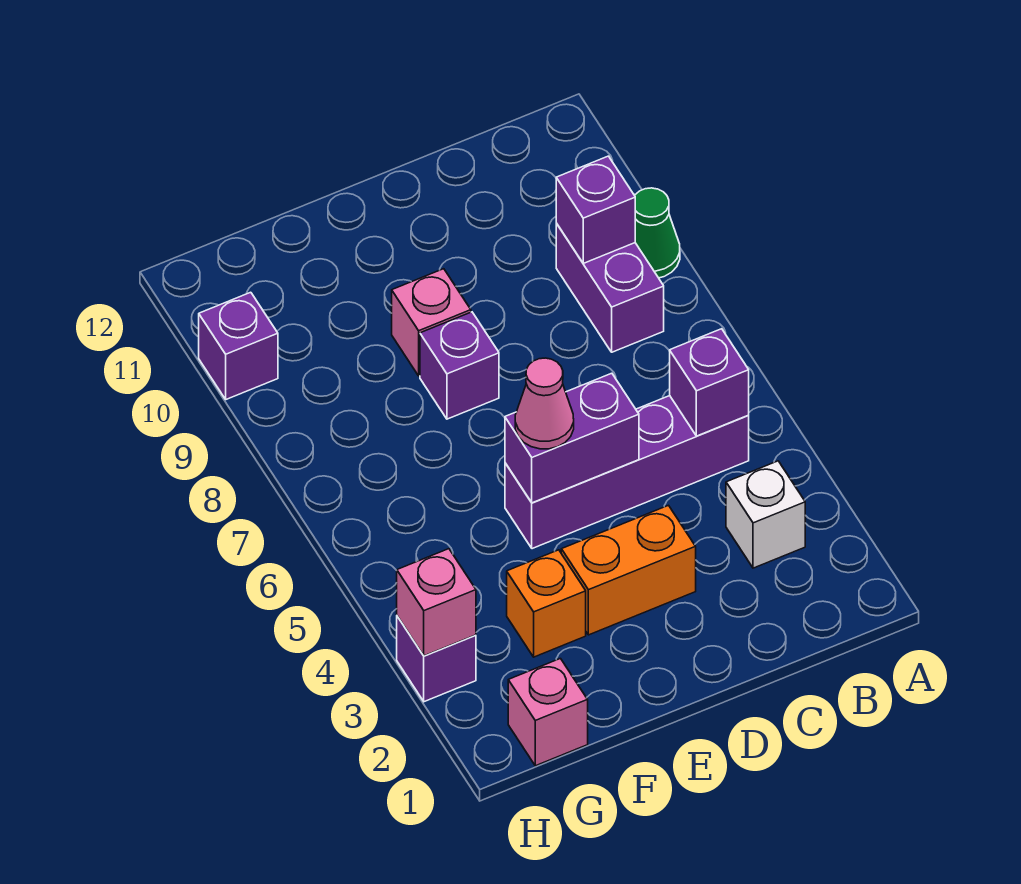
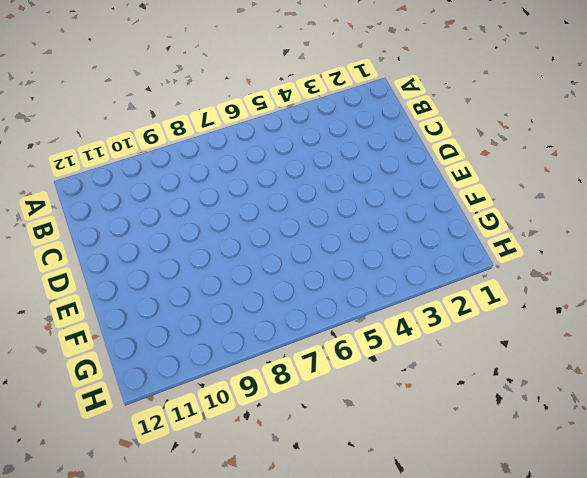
none -> green cone A9 level 1
none -> white brick B3 level 1
none -> purple brick B5:E5 level 1

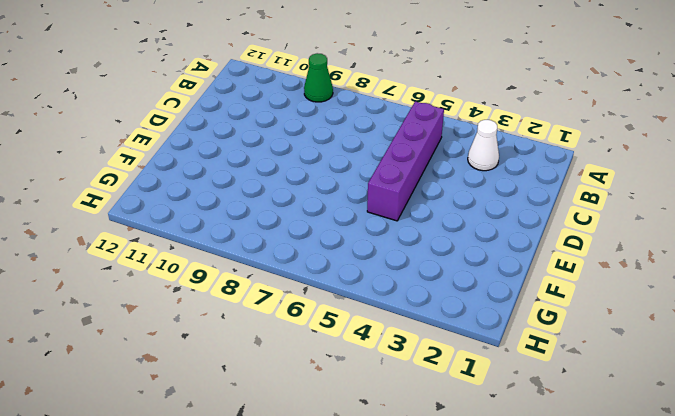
white cone B3 level 1 -> white brick B3 level 1
none -> purple brick B8:B9 level 1
none -> orange brick D3:E3 level 1
none -> purple brick E8 level 1

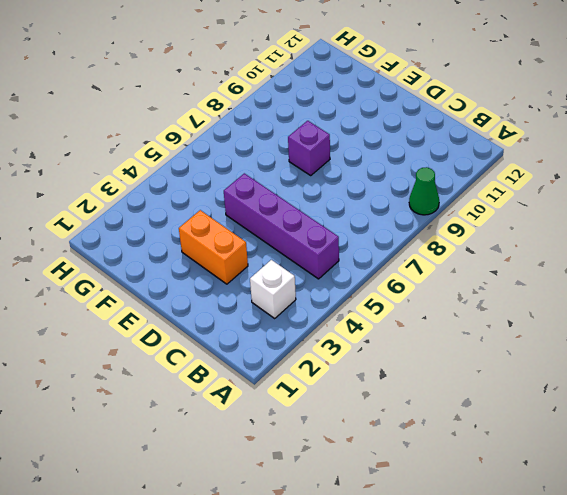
none -> purple brick B8:B9 level 1
none -> pink brick E9 level 1
none -> orange brick F3 level 1

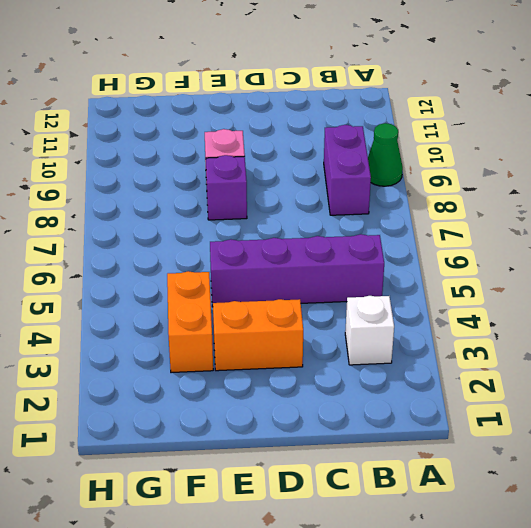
orange brick F3:F4 level 1 -> orange brick F3 level 1
none -> pink brick G1 level 1
none -> purple brick H3 level 1
none -> purple brick H10 level 1

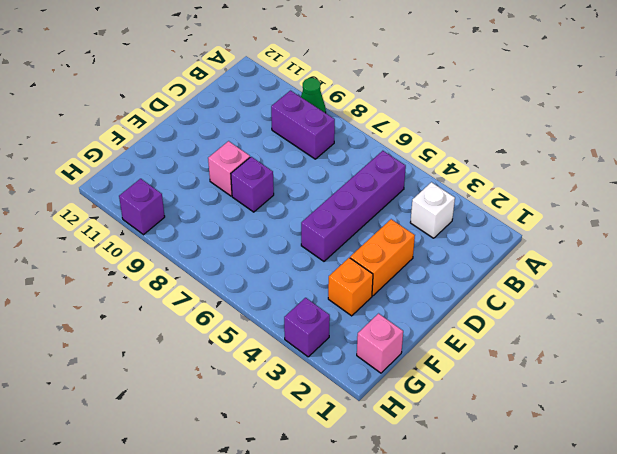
none -> purple brick B5 level 2
none -> purple brick B9 level 2
none -> purple brick D5:E5 level 2

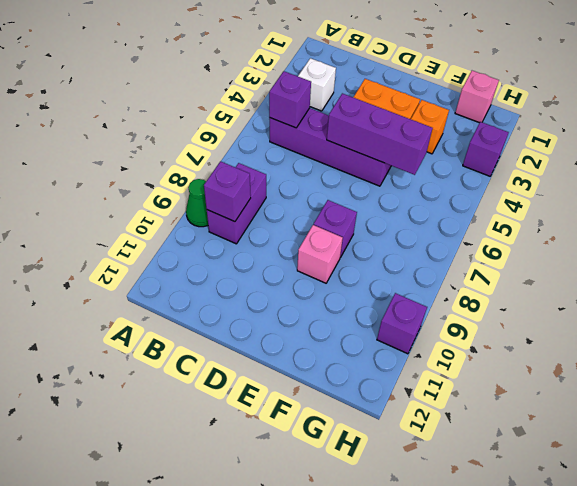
purple brick D5:F5 level 2 -> purple brick D5:E5 level 2
none -> pink brick H3 level 2
none -> pink cone E5 level 3

